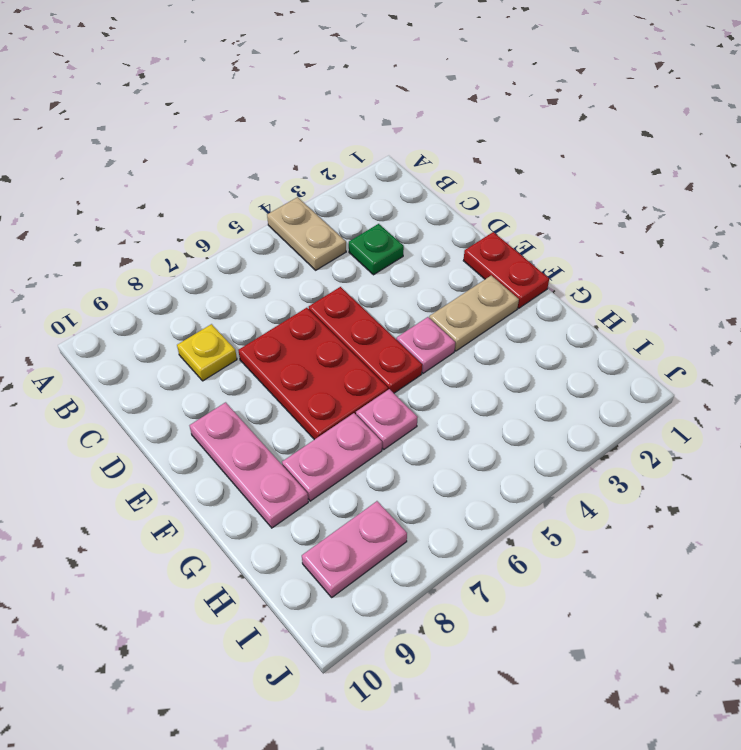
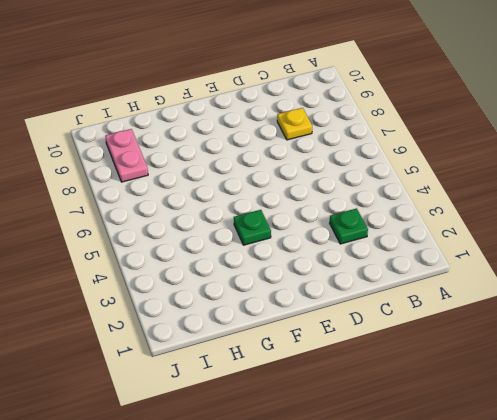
green plate F4 level 1 -> pink plate F4 level 1
none -> tan plate A4:B4 level 1
none -> red plate D5:F5 level 1
none -> red plate D6:F7 level 1

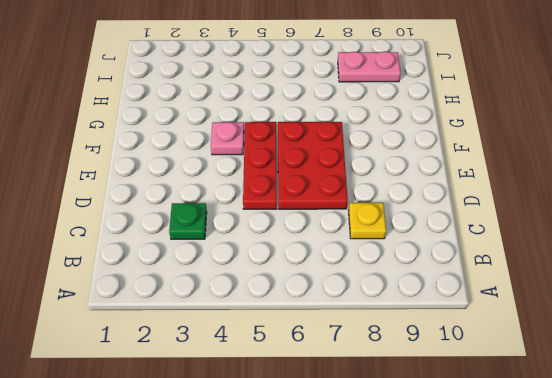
none -> tan plate A4:B4 level 1
none -> red plate E1:F1 level 1
none -> pink plate E9:G9 level 1

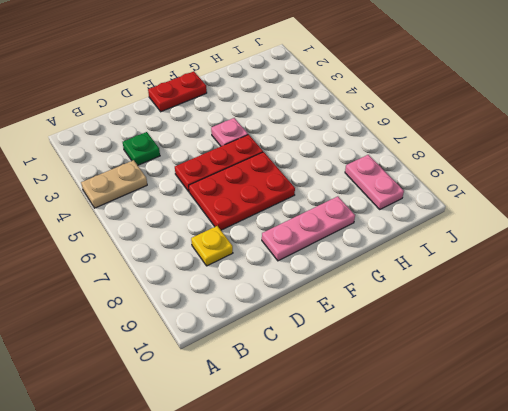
none -> tan plate F2:F3 level 1
none -> pink plate G6 level 1
none -> pink plate G7:G8 level 1

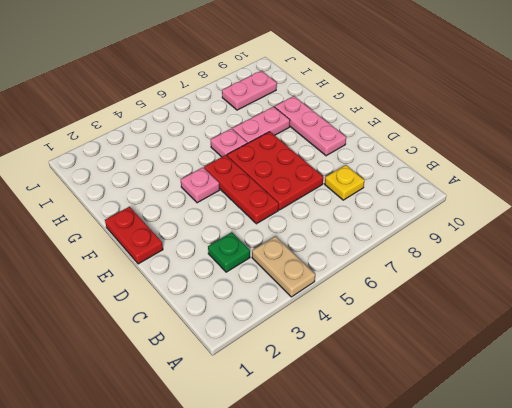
none -> tan plate F2:F3 level 1

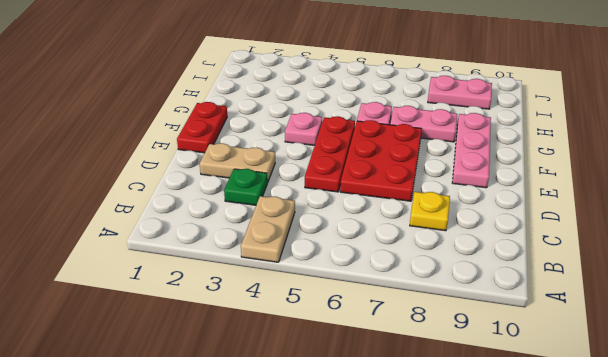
tan plate D2:D3 level 1 -> tan plate F2:F3 level 1

